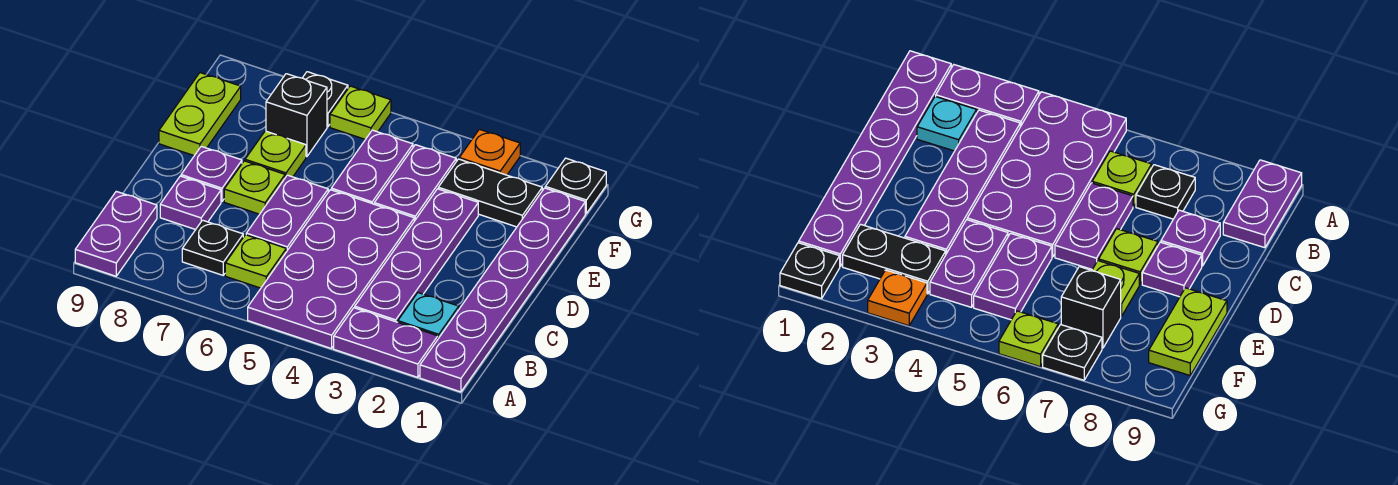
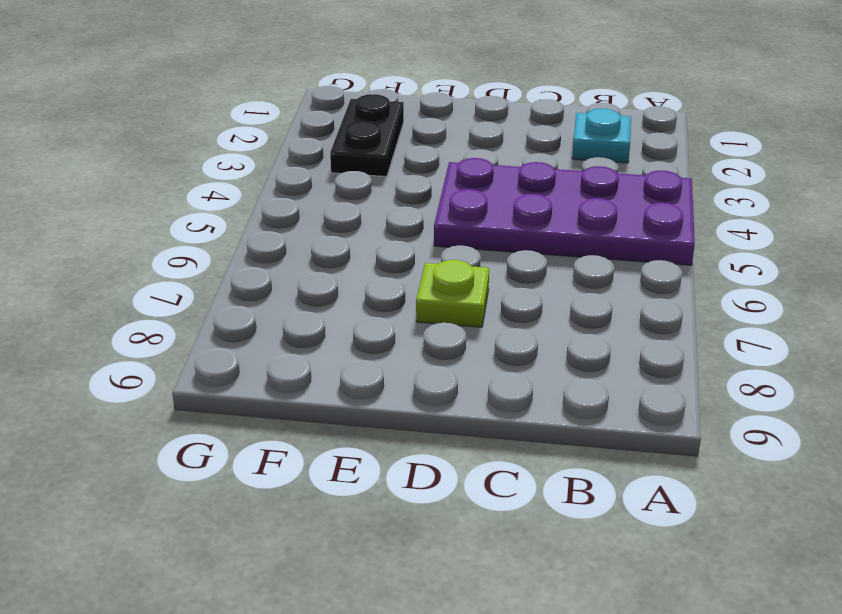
none -> purple plate A1:F1 level 1
none -> purple plate A2:A3 level 1
none -> purple plate A9:B9 level 1

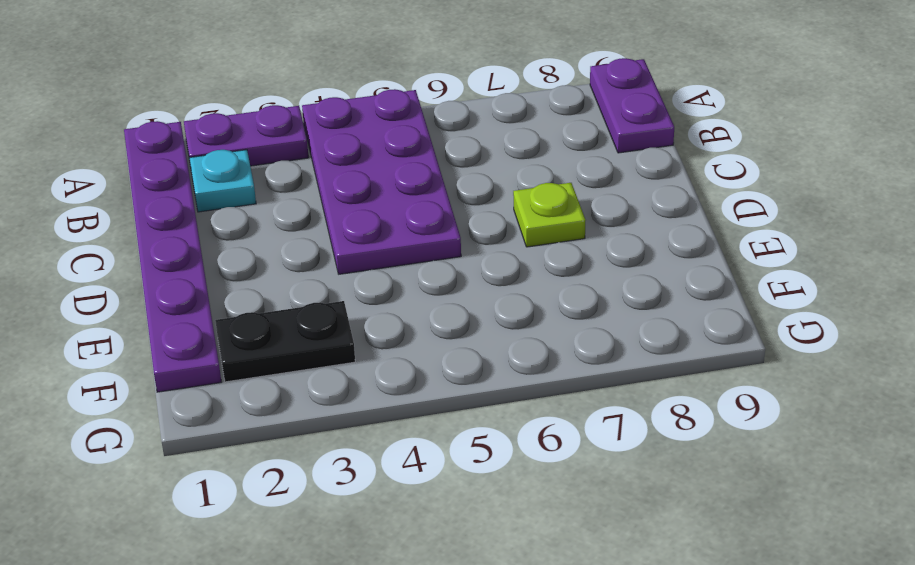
none -> purple plate B3:E3 level 1
none -> lime plate B6 level 1
none -> black plate B7 level 1

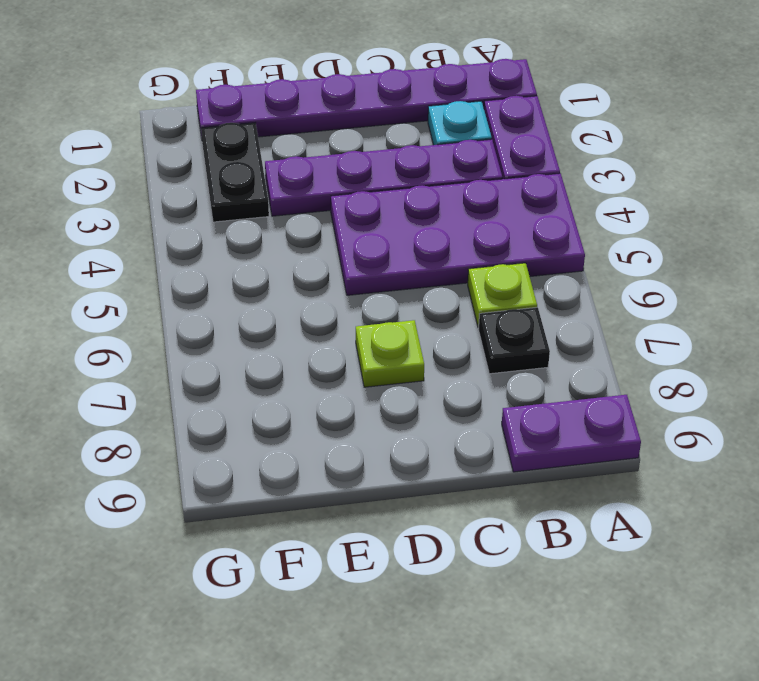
none -> purple plate C6:D6 level 1
none -> purple plate C8 level 1
none -> purple plate D8 level 1

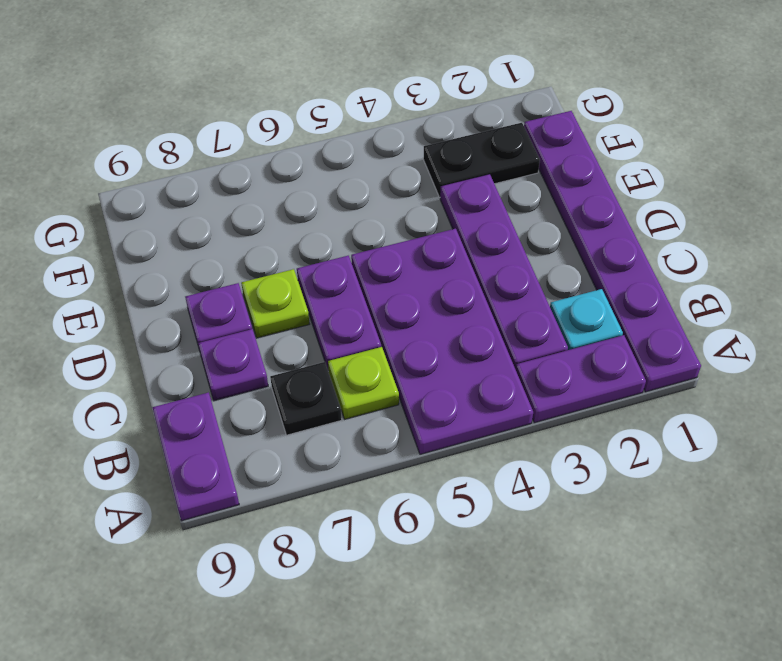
none -> purple plate E4:F4 level 1
none -> purple plate E5:F5 level 1
none -> lime plate E7 level 1

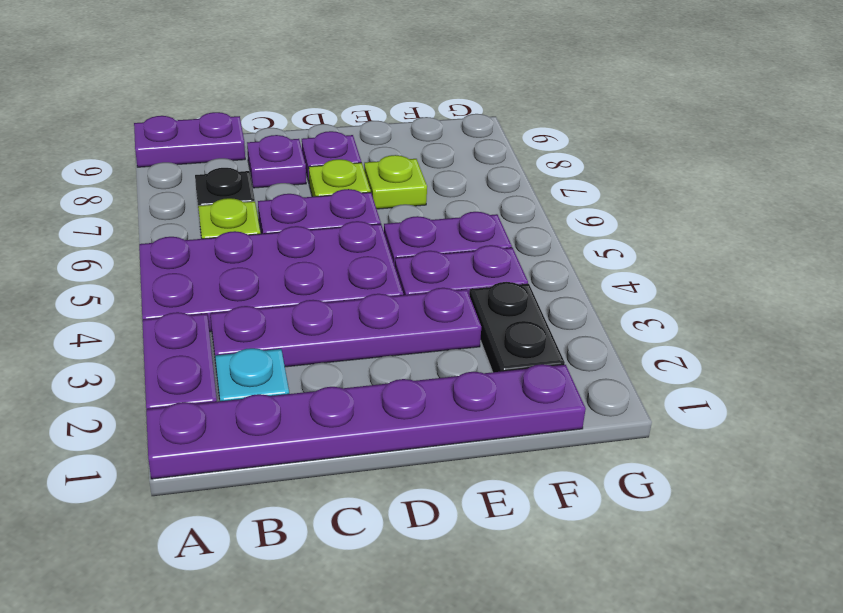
none -> lime plate E9:F9 level 1
none -> black brick F7 level 1
none -> black plate G1 level 1

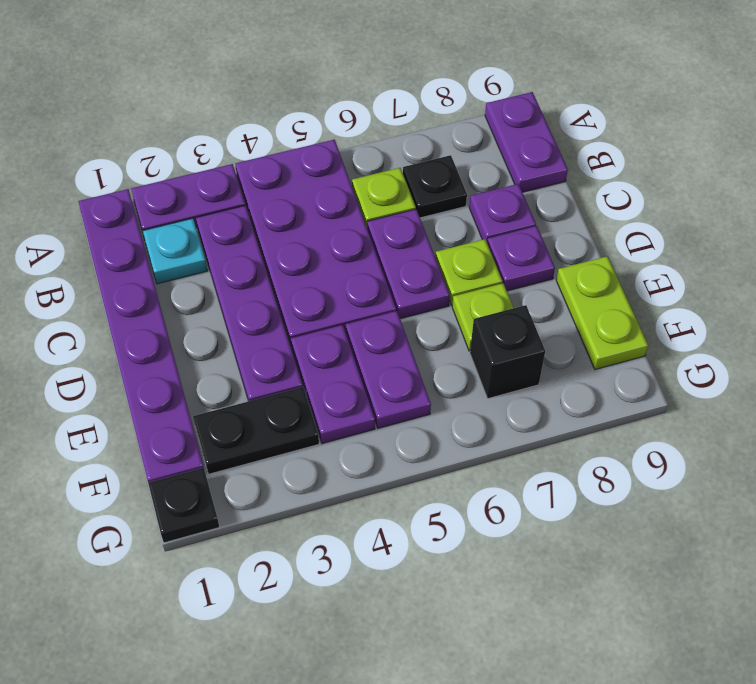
none -> orange plate G3 level 1
none -> lime plate G6 level 1
none -> black plate G7 level 1

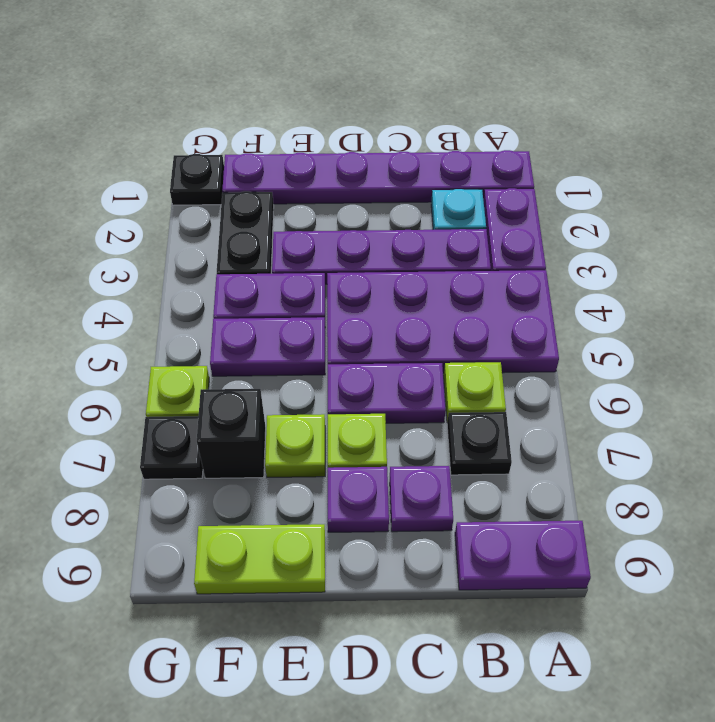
none -> orange plate G3 level 1

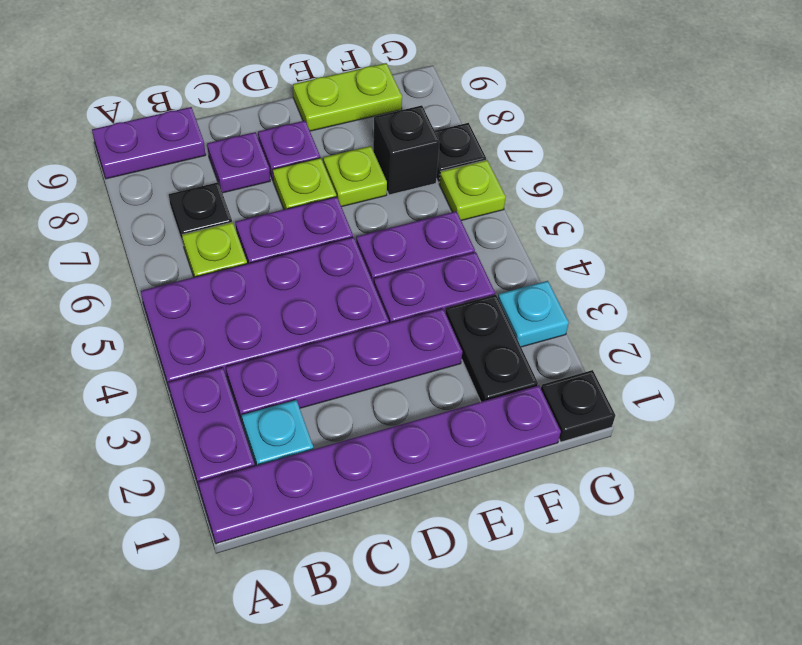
cyan plate G3 level 1 -> orange plate G3 level 1

